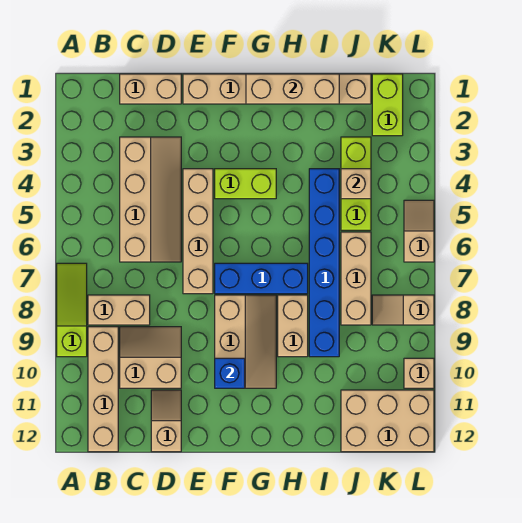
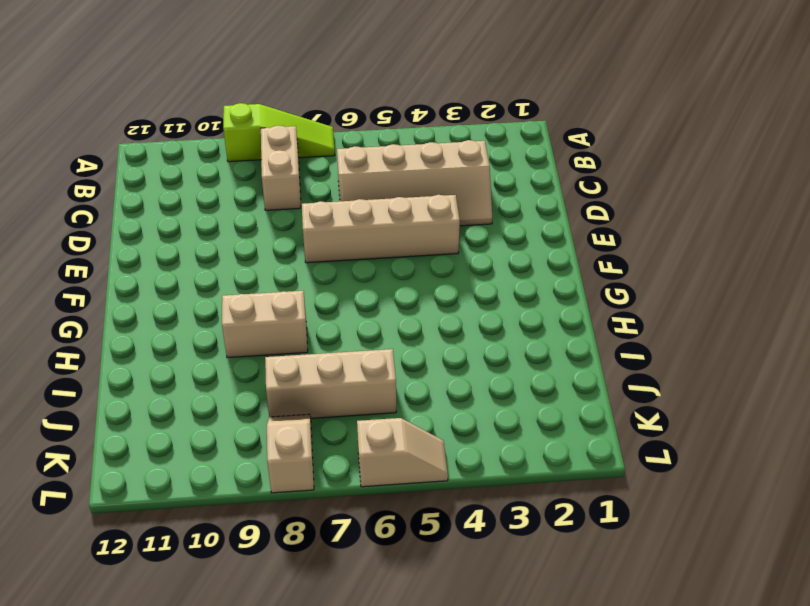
none -> tan brick B9:B12 level 1
none -> tan brick C1:D1 level 1
none -> tan slope C9:D10 level 1 top 10

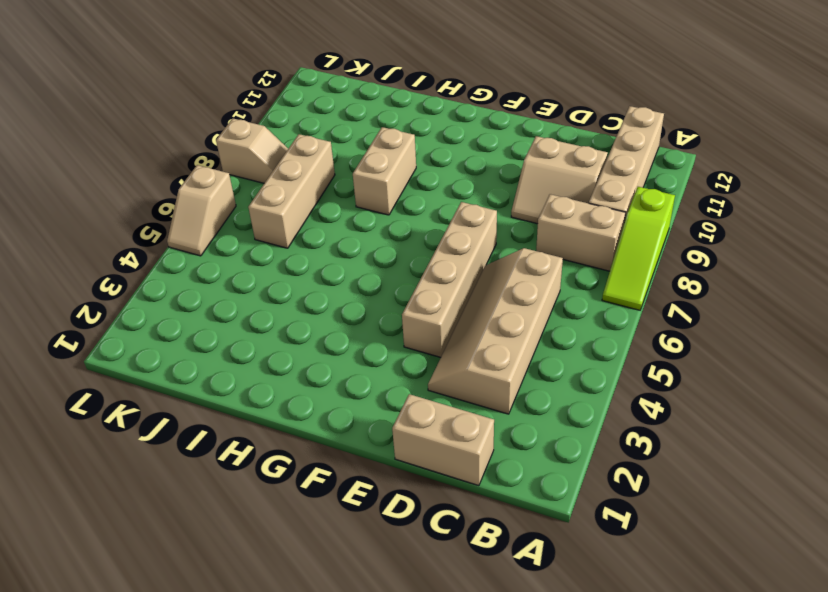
none -> tan slope D11:D12 level 1 top 12
none -> tan brick E1:J1 level 1
none -> lime brick F4:G4 level 1

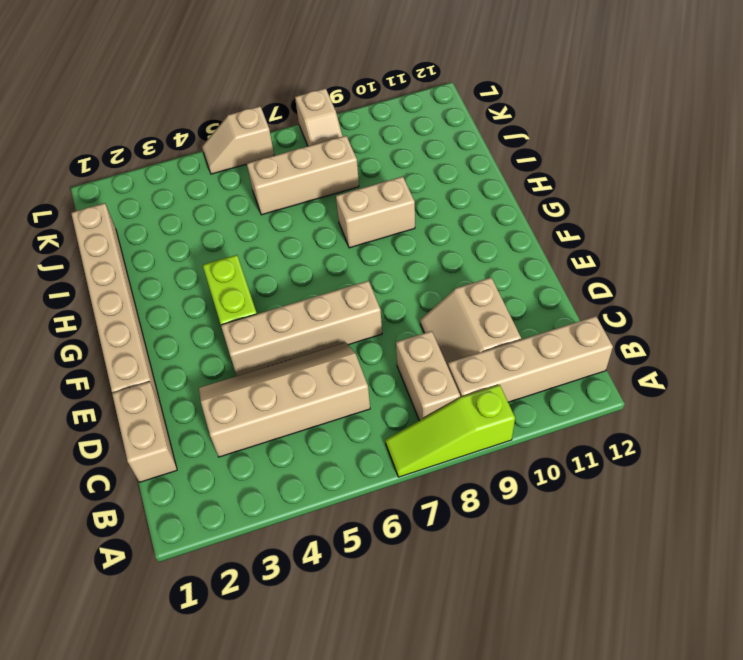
none -> tan slope D11:D12 level 1 top 12
none -> blue brick F7:H7 level 1
none -> tan slope F8:G10 level 1 top F

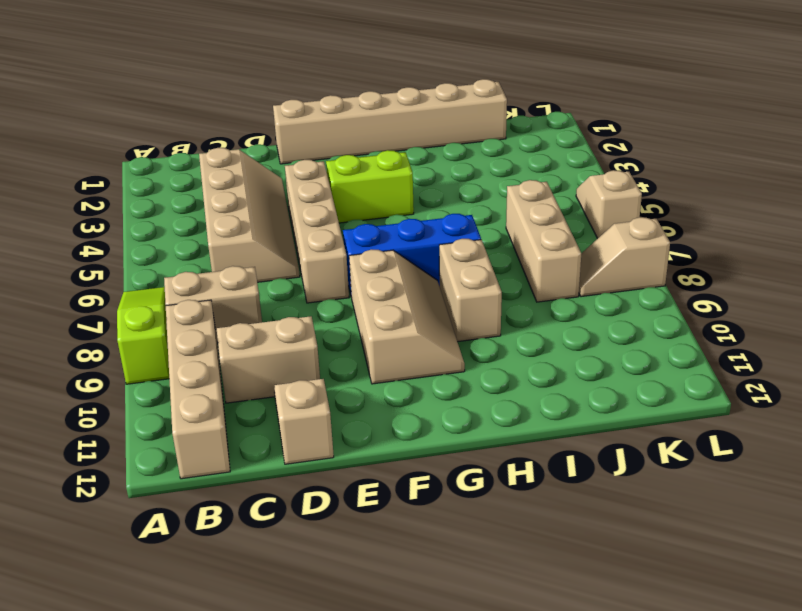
none -> tan brick C1:D1 level 1
none -> blue brick I4:I9 level 1
none -> lime brick J3:J5 level 1

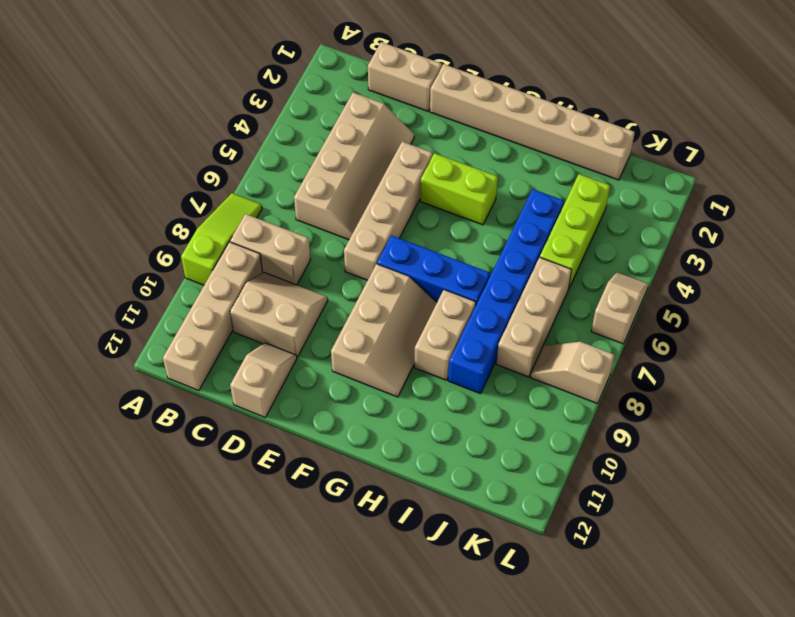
none -> tan brick J11:L12 level 1
none -> lime brick K1:K2 level 1
none -> tan brick L10 level 1

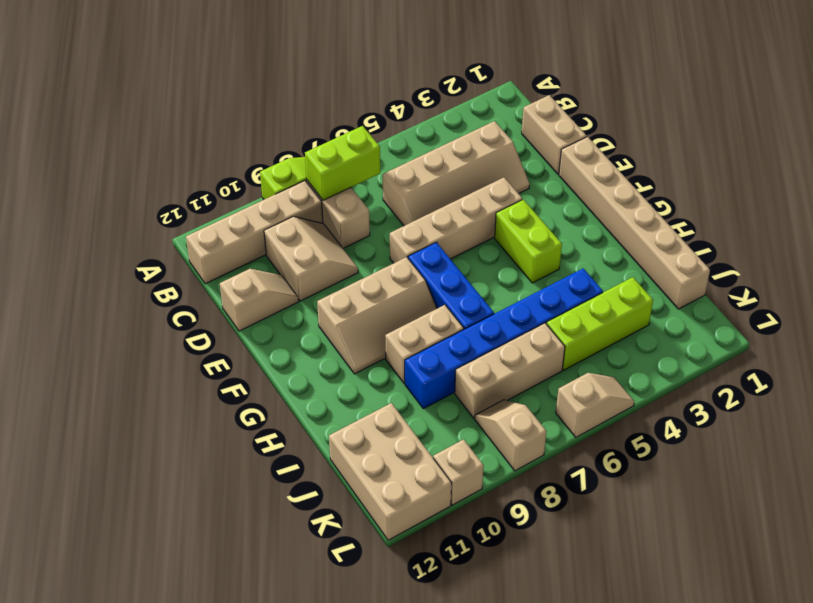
lime brick B7:B8 level 2 -> lime brick K1:K2 level 1
none -> blue brick F10 level 2
none -> tan brick G1:I1 level 2
none -> tan brick J4 level 2

